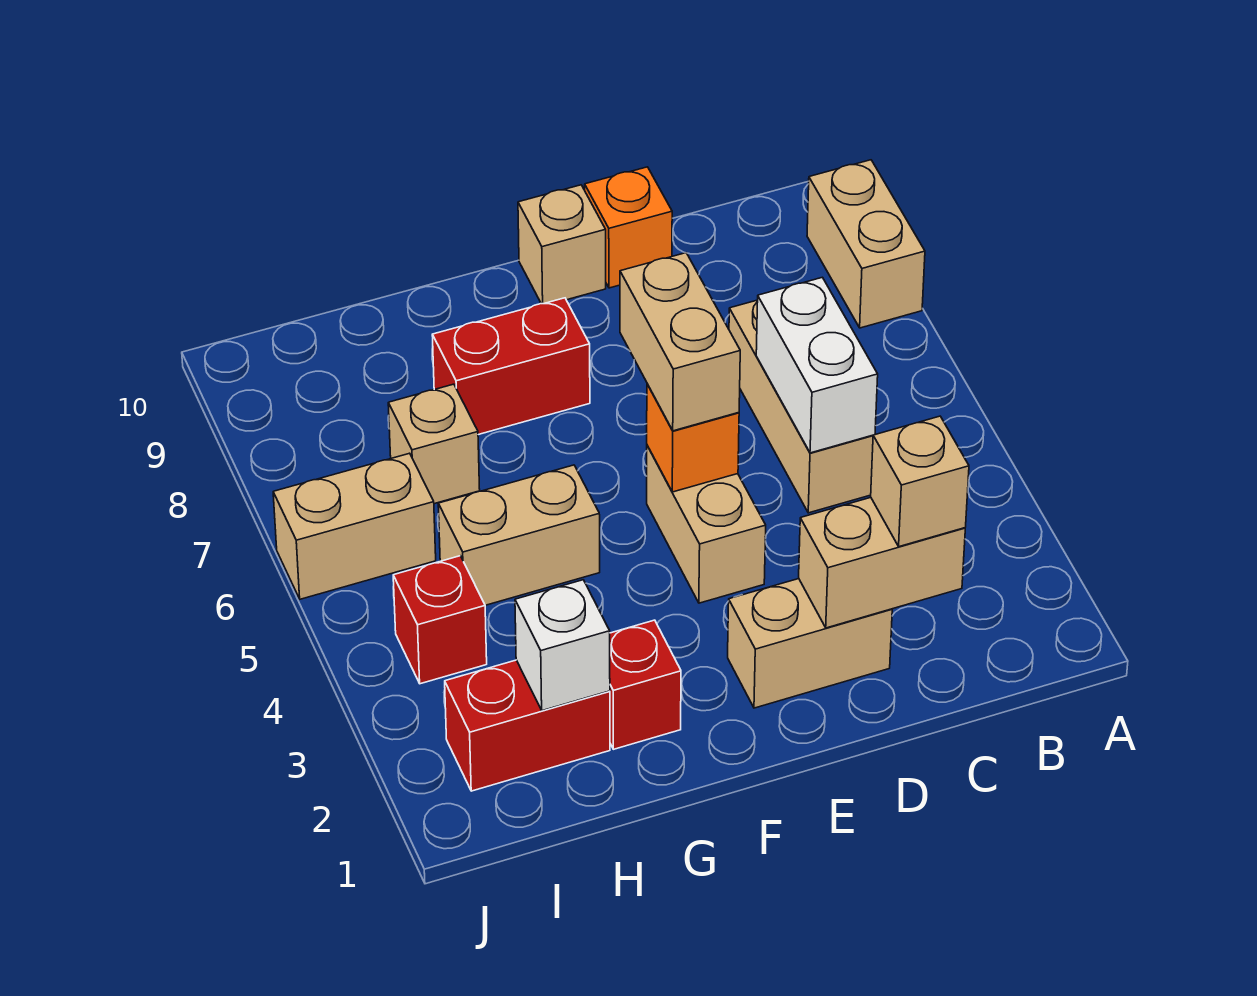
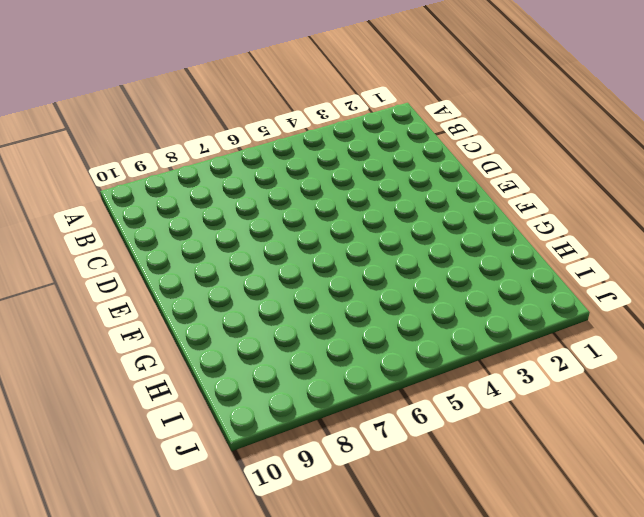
none -> tan brick A8:A9 level 1
none -> tan brick C5:C7 level 1
none -> tan brick D2:E2 level 1

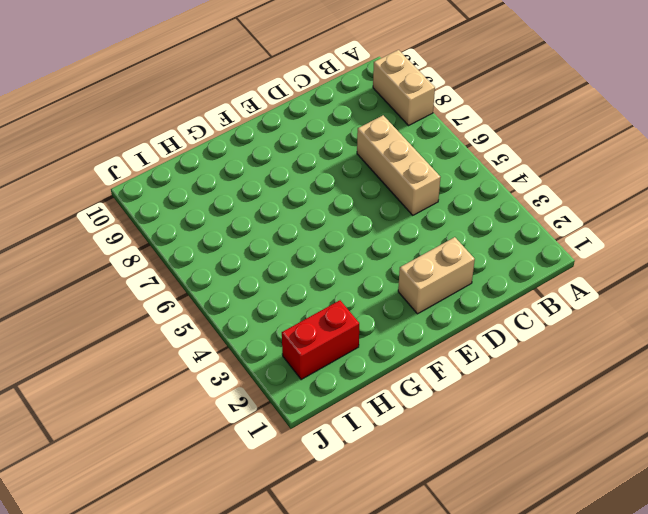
none -> orange brick D10 level 1
none -> tan brick E4:E5 level 1
none -> tan brick E10 level 1

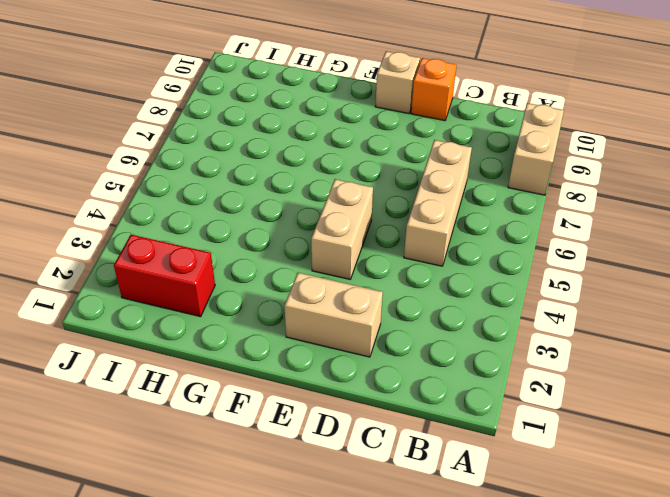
none -> red brick F8:G8 level 1
none -> red brick G2 level 1
none -> tan brick G5:H5 level 1

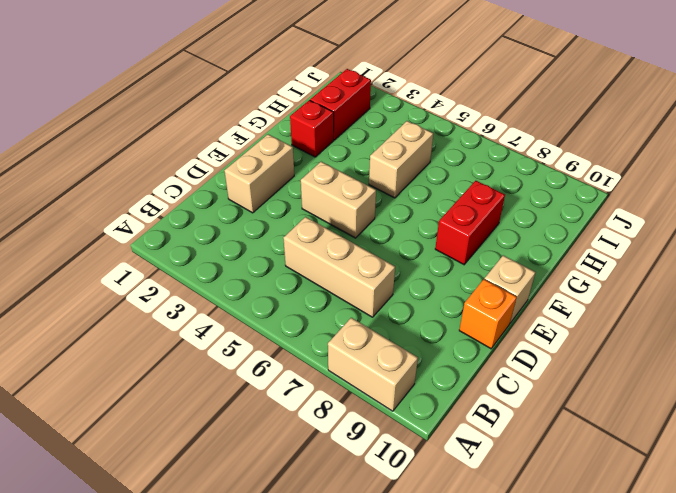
none -> tan brick H7 level 1
none -> red brick I4 level 1
none -> tan brick I6:J6 level 1

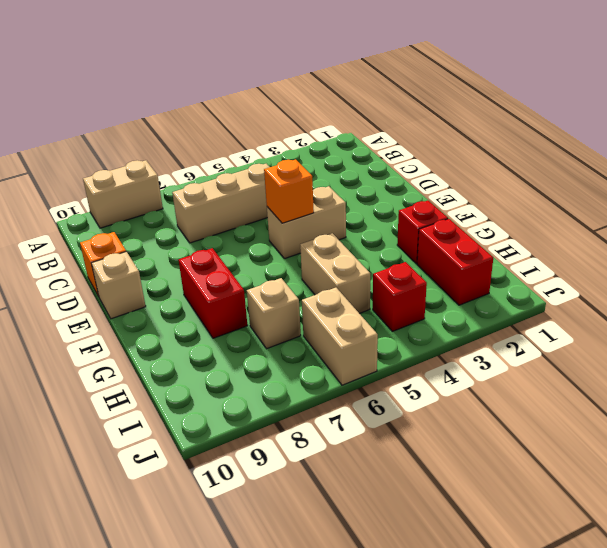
none -> tan brick D2:E2 level 1
none -> tan brick C2:D2 level 2
none -> white brick C5:C6 level 2

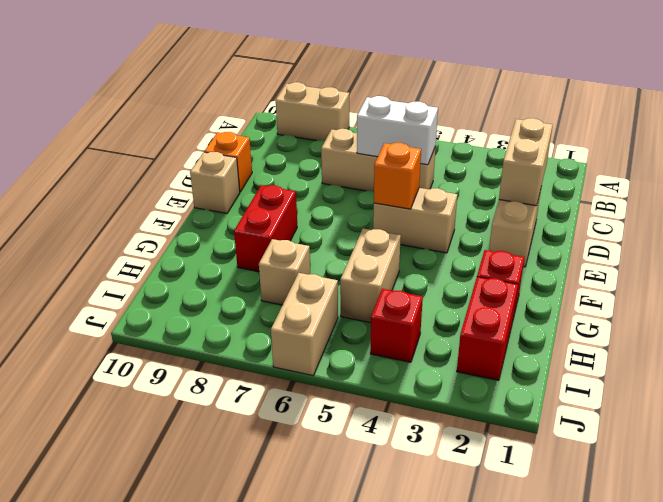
none -> white brick H2 level 2
none -> tan brick C2 level 3
none -> tan brick E5:E6 level 3

